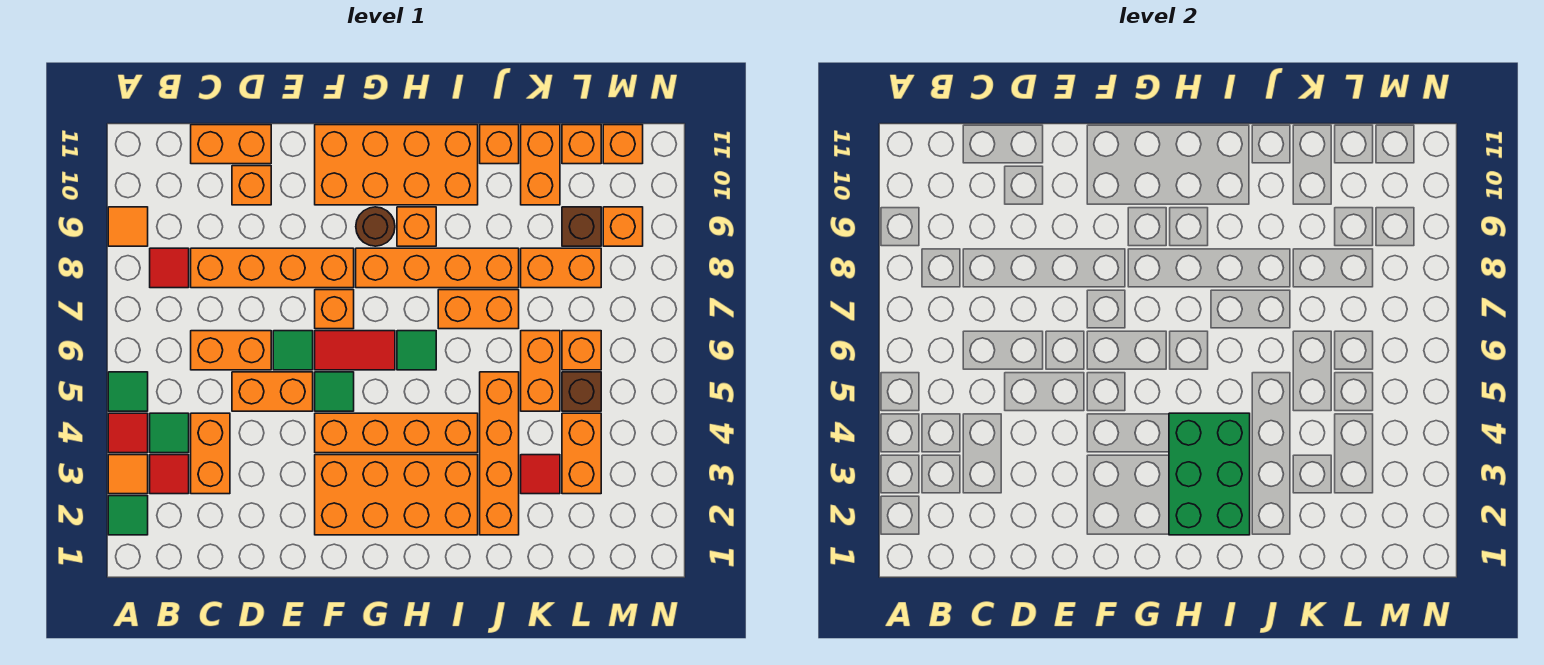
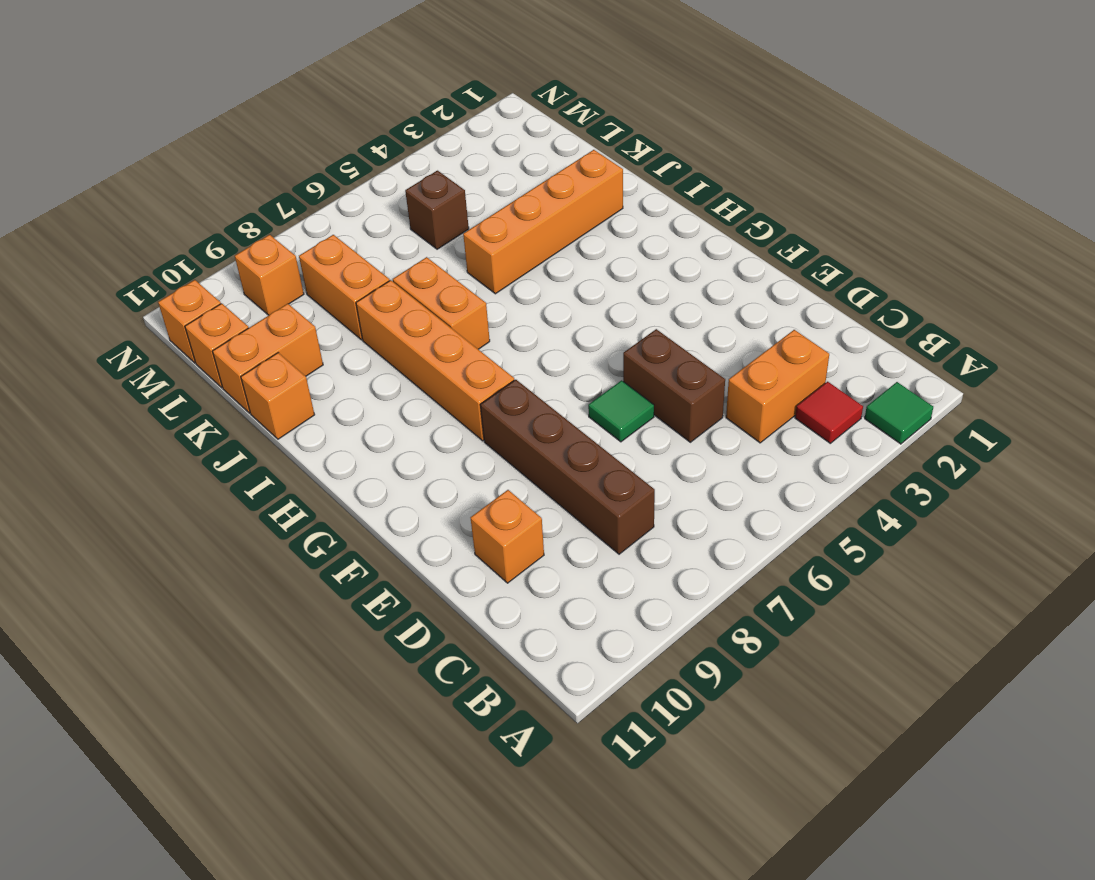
brown brick C8:F8 level 1 -> orange brick C8:F8 level 1
brown brick D5:E5 level 1 -> orange brick D5:E5 level 1
none -> orange tile A3 level 1
none -> red tile A4 level 1
none -> green tile A5 level 1
none -> orange tile A9 level 1

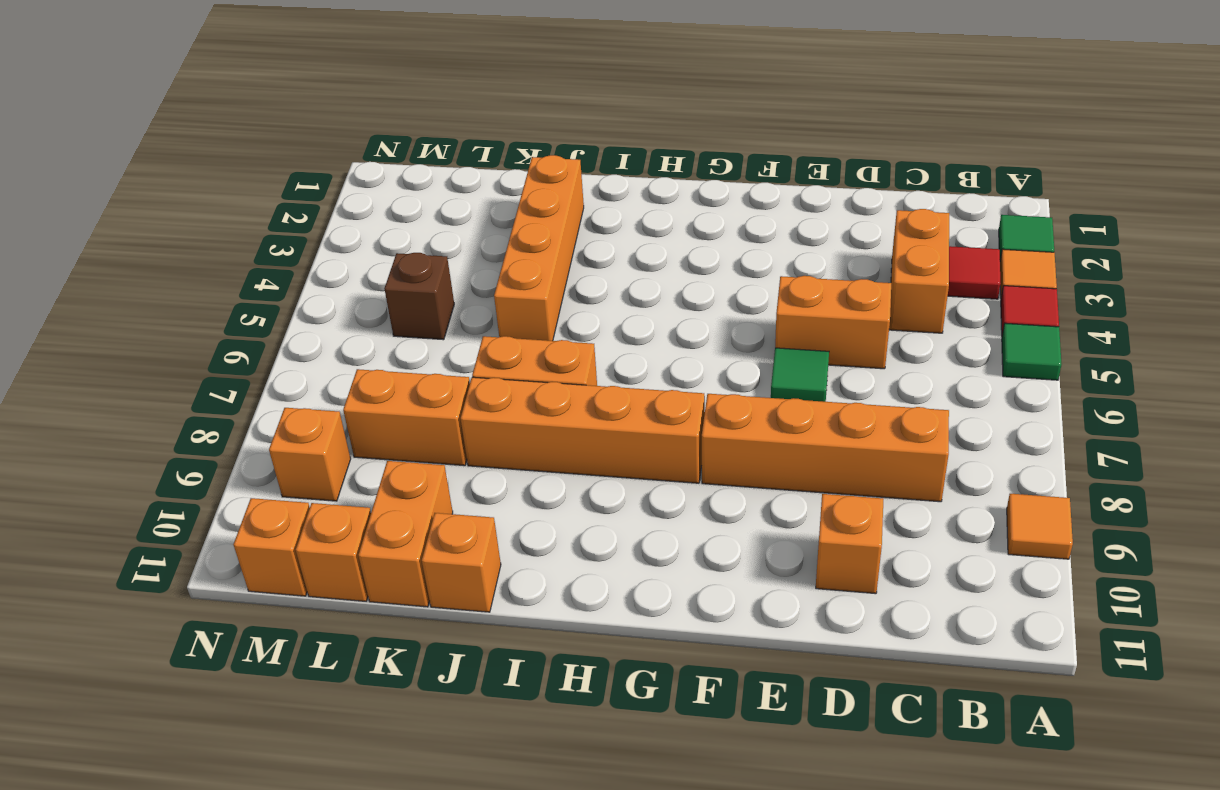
none -> green tile B4 level 1
none -> red tile B8 level 1
none -> orange brick C6:D6 level 1
none -> orange brick C11:D11 level 1

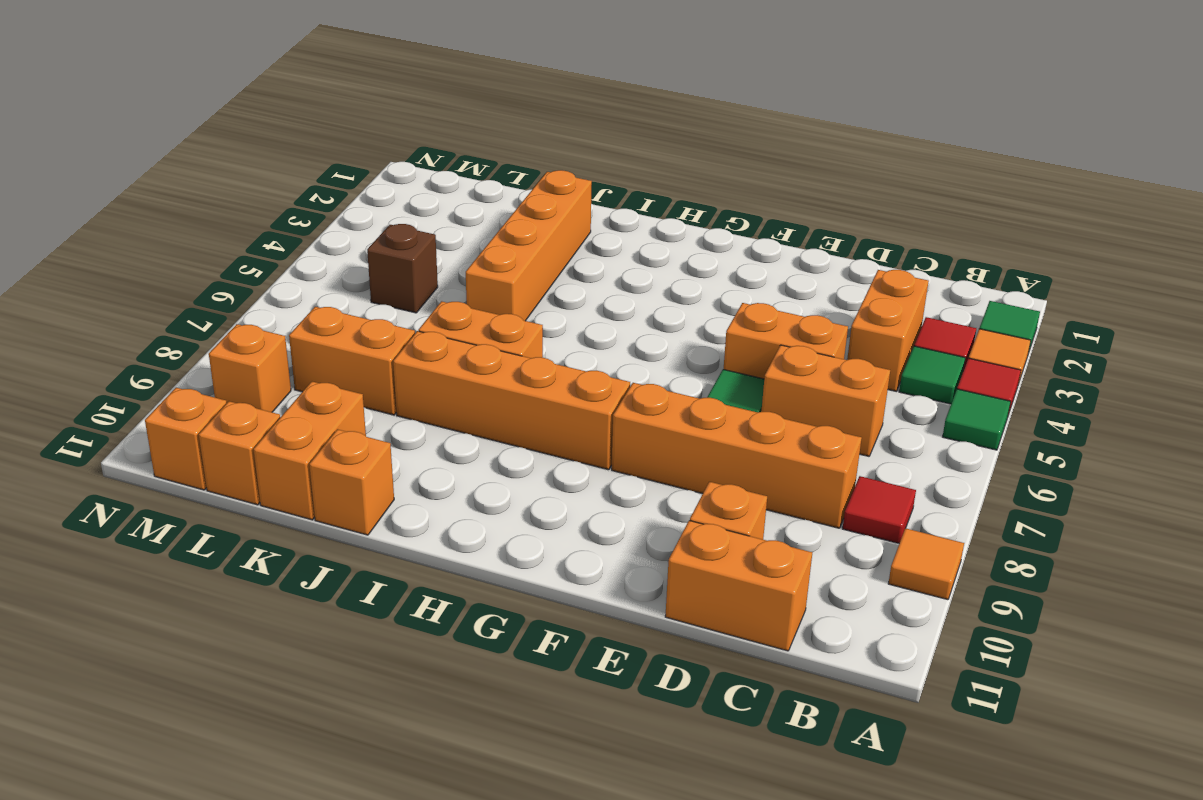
none -> orange brick F2:I3 level 1
none -> orange brick F4:I4 level 1
none -> green tile F5 level 1
none -> red tile F6:G6 level 1

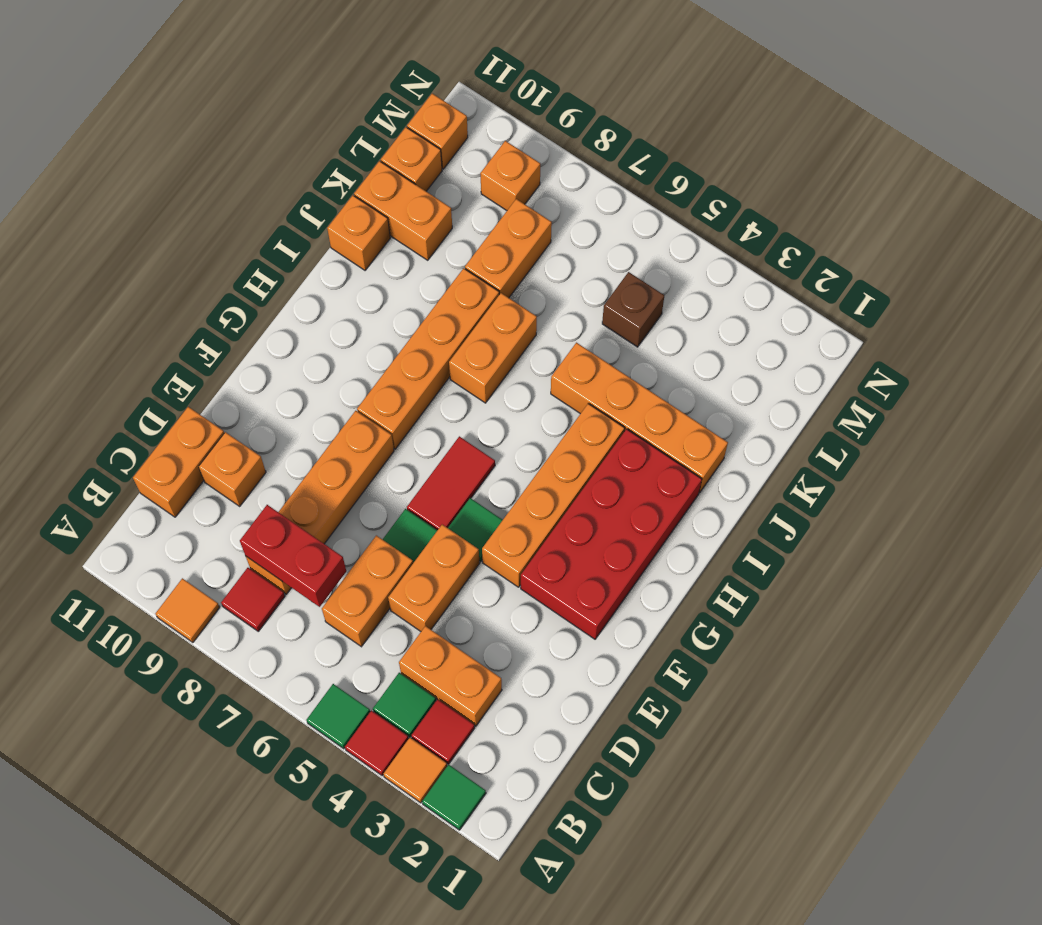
red brick C7:C8 level 2 -> none
red brick F2:I3 level 1 -> orange brick F2:I3 level 1
none -> orange brick F7 level 1
none -> orange brick F10:I11 level 1
none -> brown round brick G9 level 1
none -> green tile H6 level 1

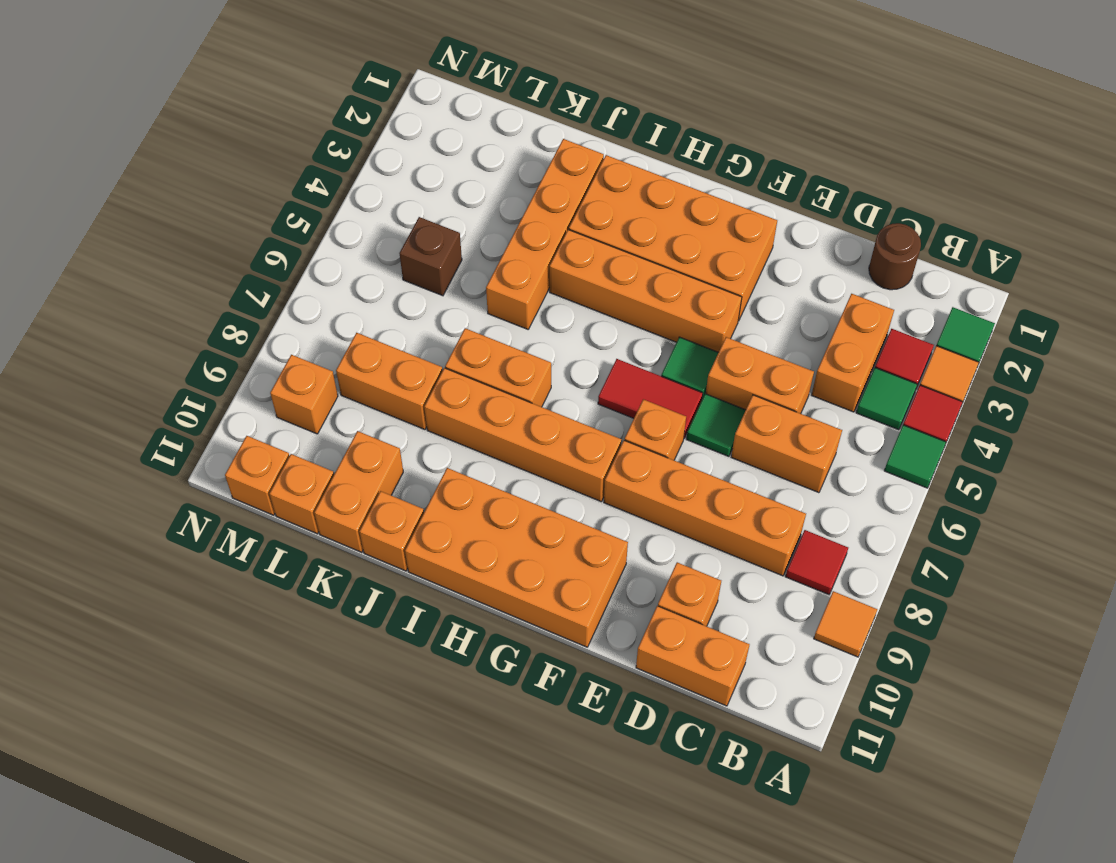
brown round brick C1 level 1 -> brown round brick G9 level 1
none -> green tile H6 level 1
none -> orange brick H9 level 1
none -> red tile K3 level 1
none -> orange brick K5:K6 level 1

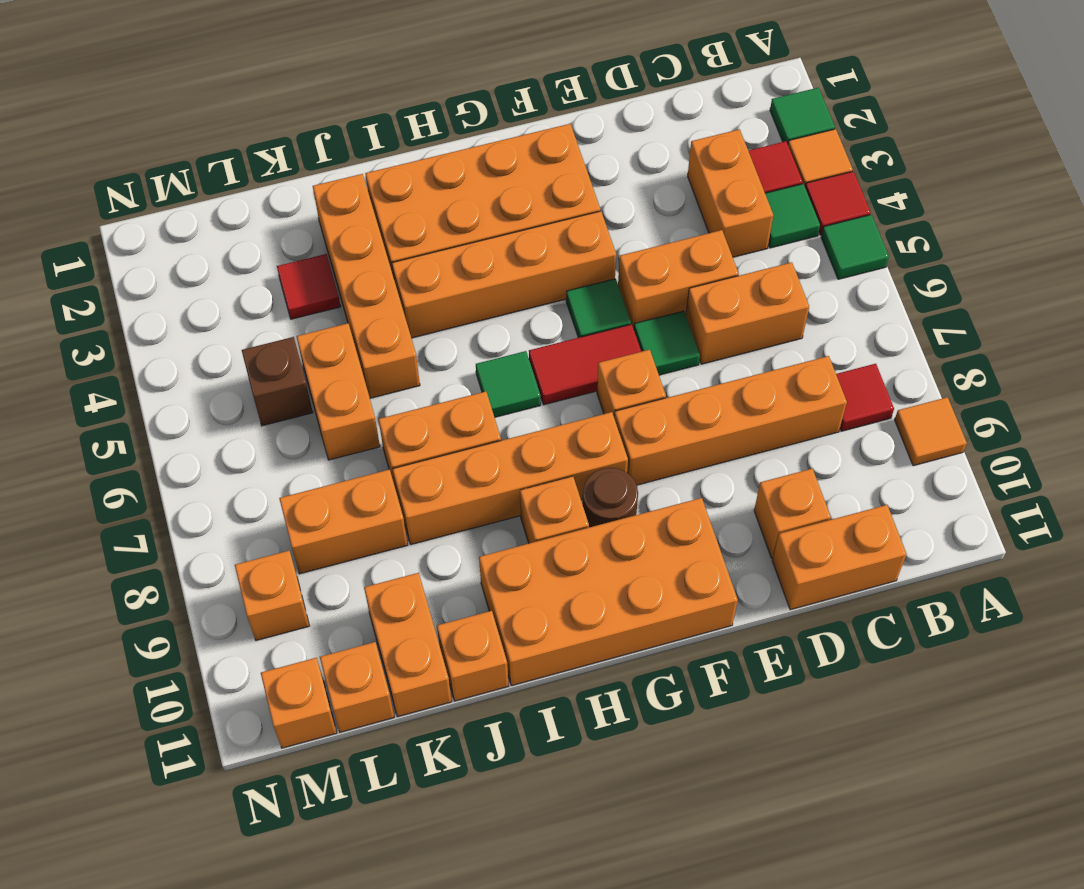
none -> orange brick L3:L4 level 1
none -> orange brick L6 level 1
none -> brown brick L9 level 1
none -> green brick H2:I4 level 2

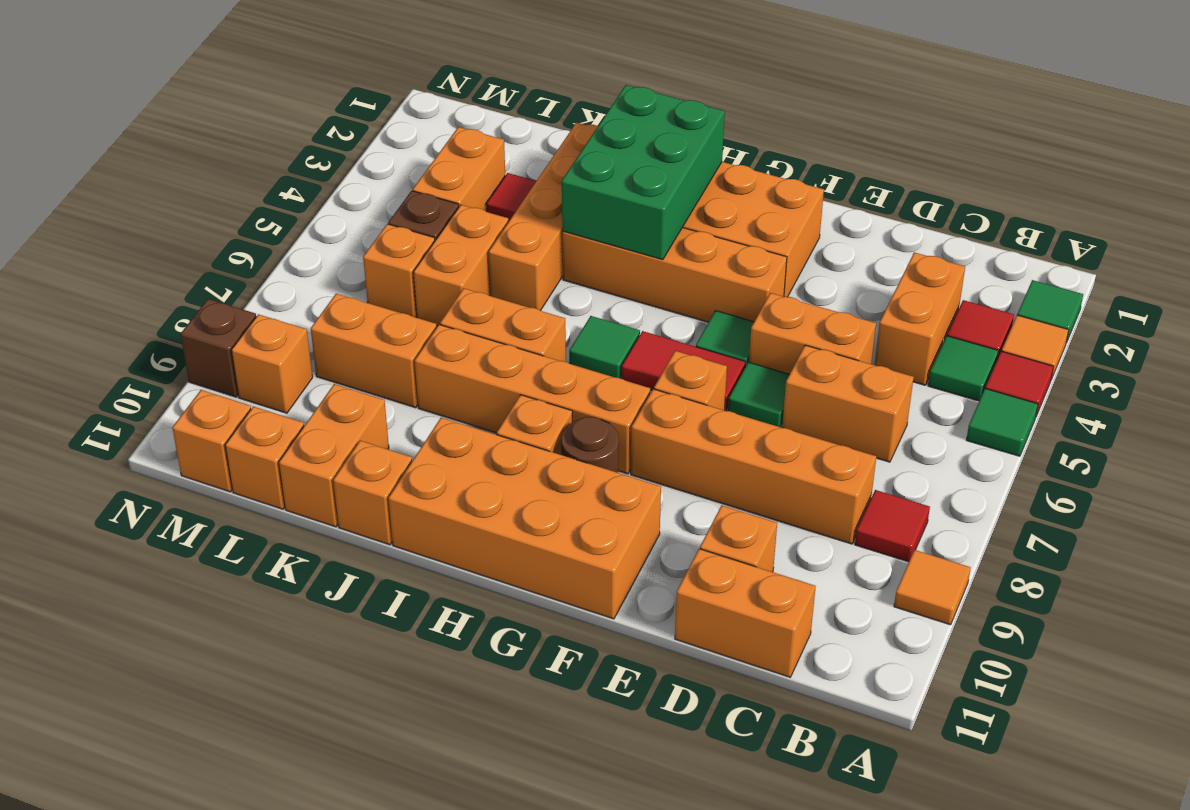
brown brick N9 level 1 -> brown brick L9 level 1

